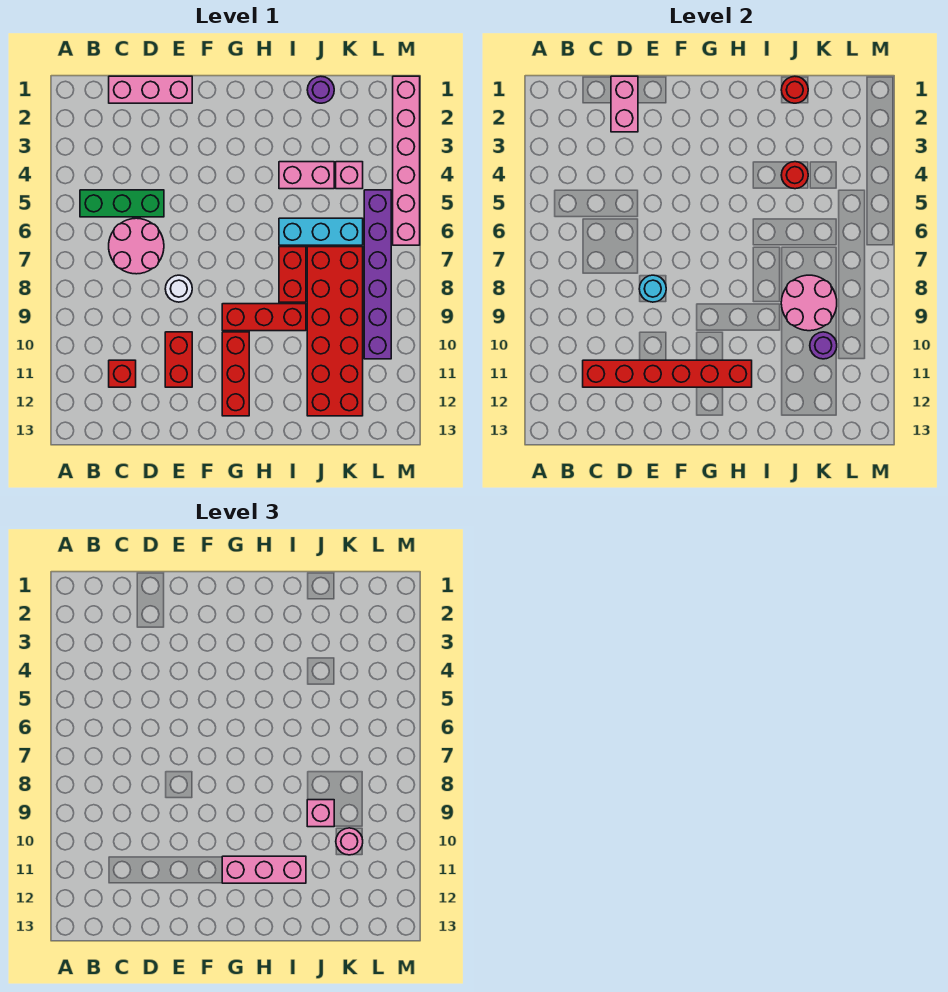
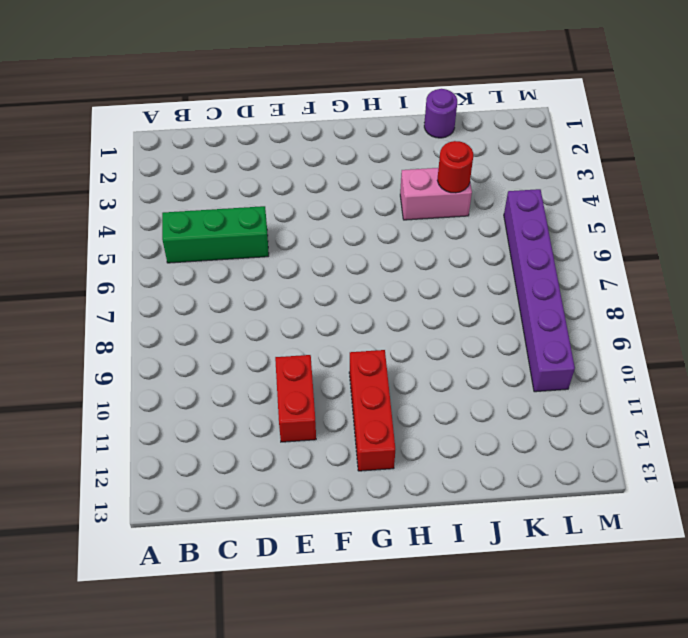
none -> pink brick C1:E1 level 1
none -> pink round brick C6:D7 level 1
none -> red brick C11 level 1

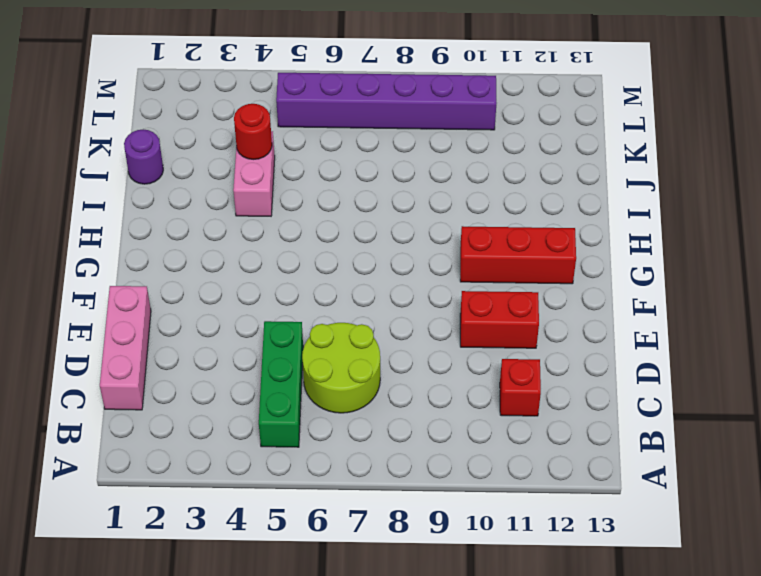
lime round brick C6:D7 level 1 -> pink round brick C6:D7 level 1
none -> white round brick E8 level 1
none -> red brick G9:I9 level 1
none -> cyan brick I6:K6 level 1

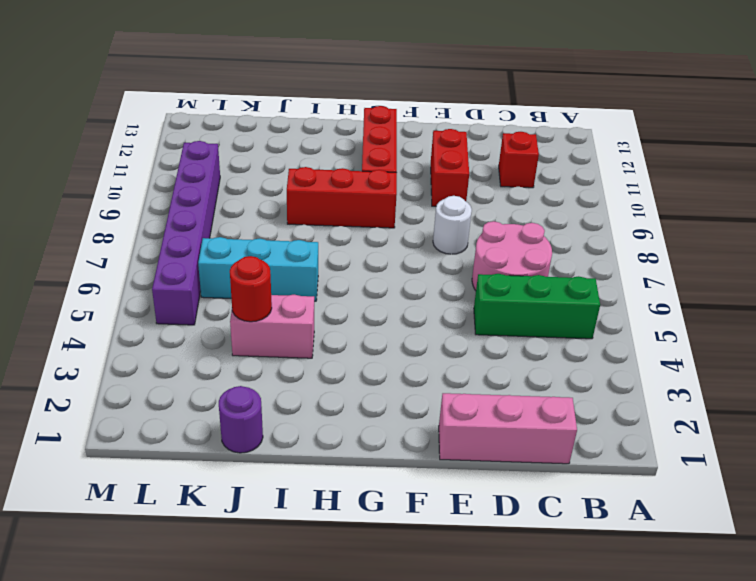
none -> red brick I7:I8 level 1
none -> red brick J7:K12 level 1
none -> pink brick K4 level 1

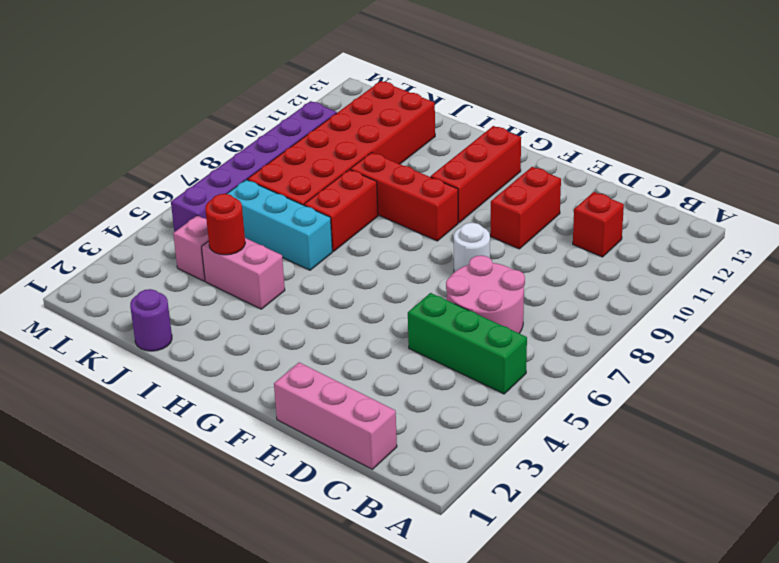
none -> pink brick M1:M6 level 1
none -> red brick C11:H11 level 2
none -> pink brick D1:D2 level 2

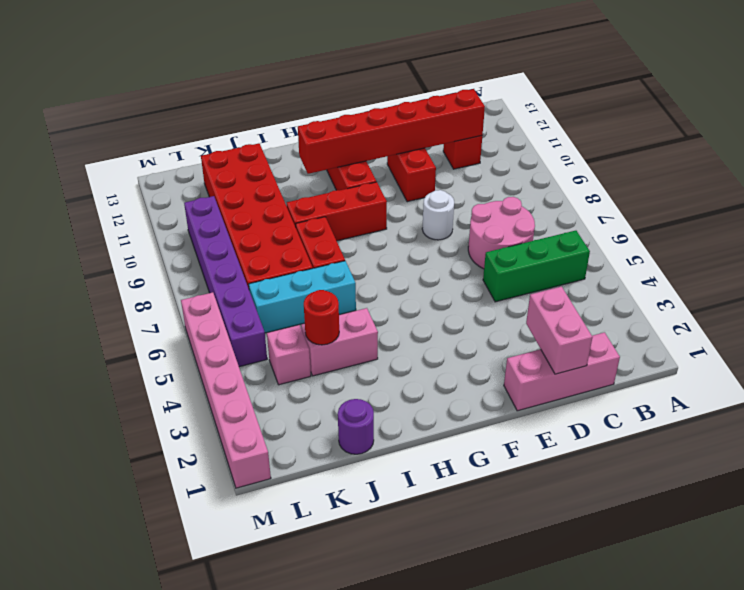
none -> cyan round brick E8 level 2
none -> red round brick J1 level 2
none -> pink round brick J8:K9 level 2

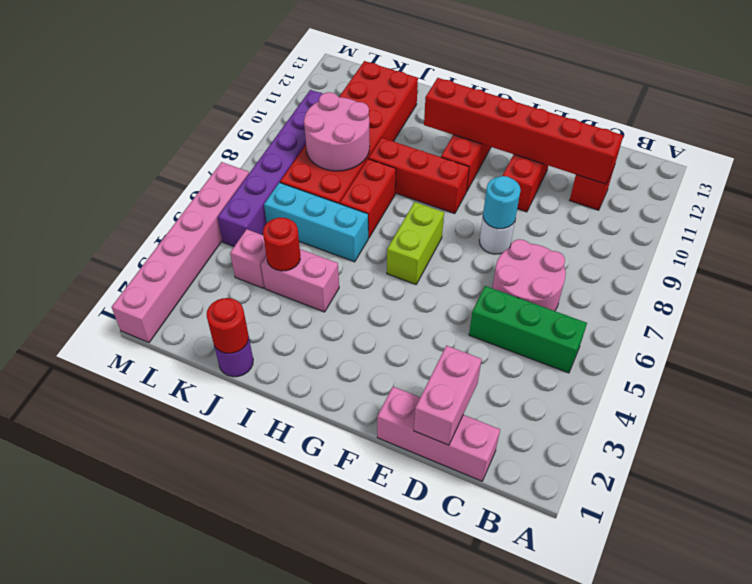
lime brick G6:G7 level 1 -> none
none -> purple round brick K10 level 2
none -> pink brick G11:I11 level 3
none -> pink brick J9 level 3

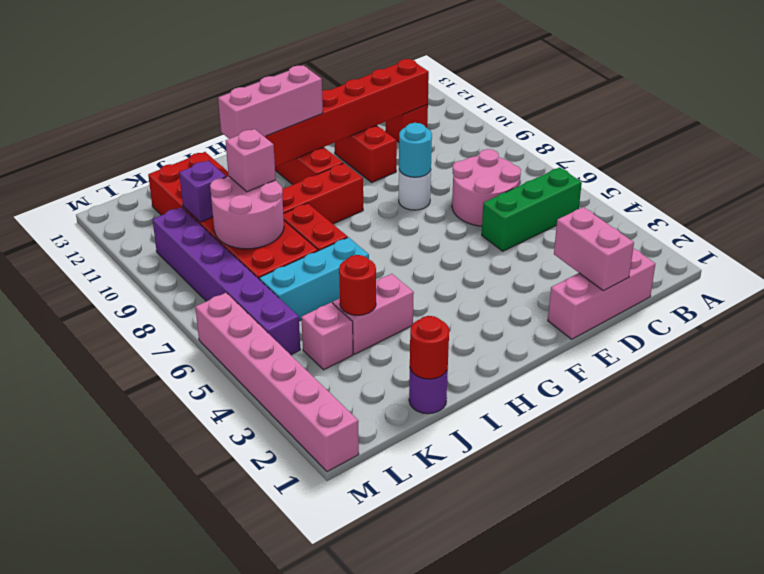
purple brick K10 level 2 -> purple round brick K10 level 2
none -> pink round brick K10 level 3

